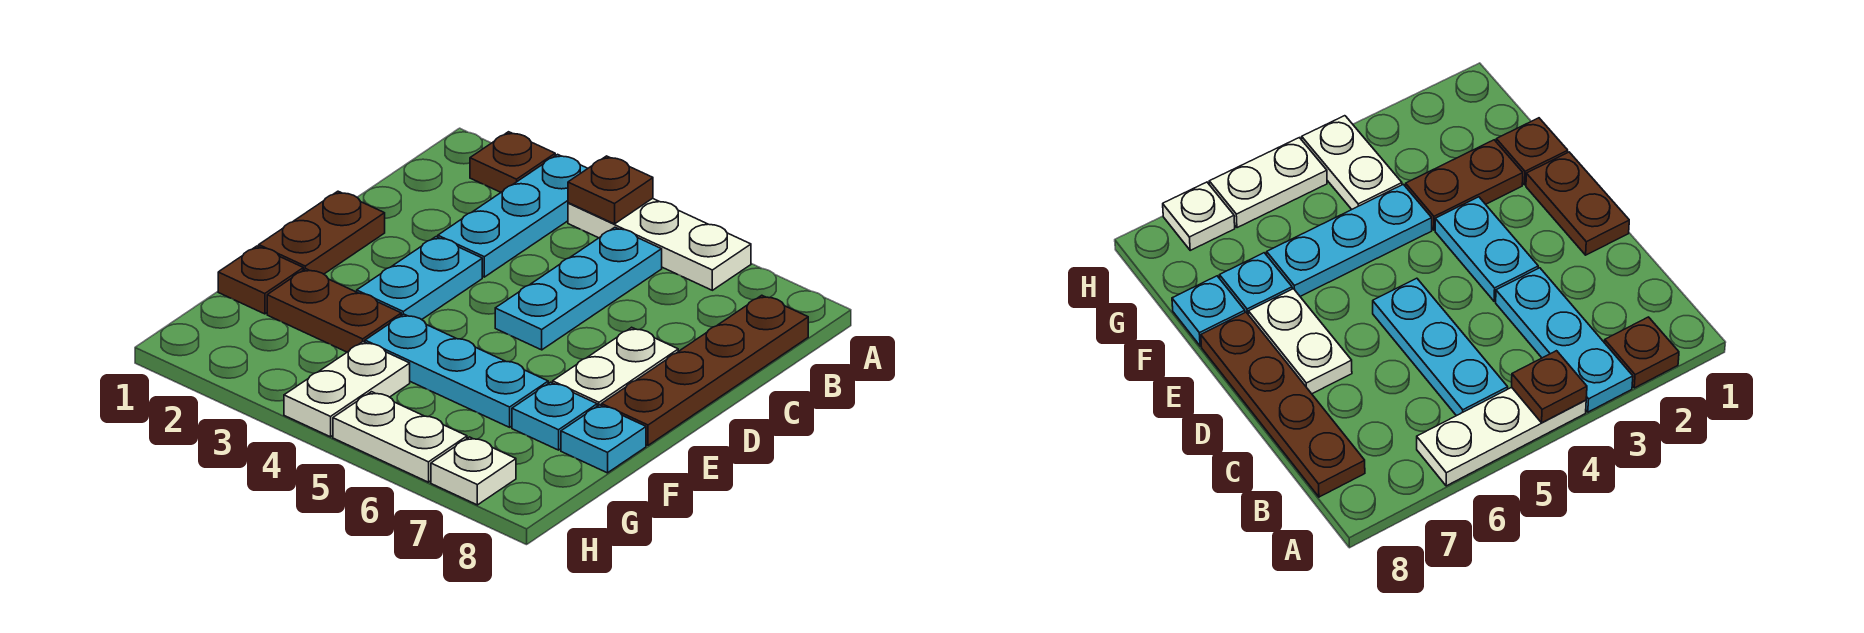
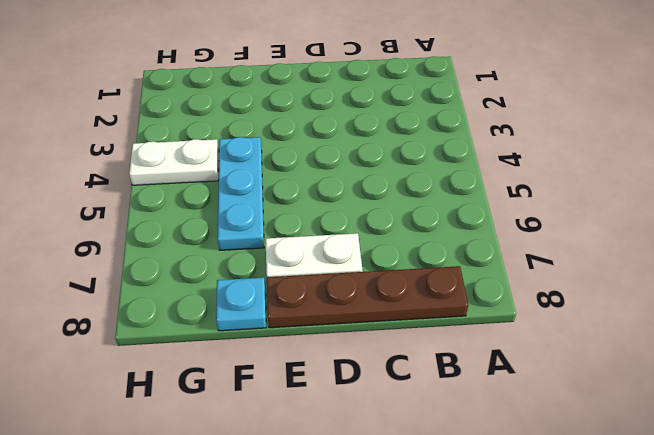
none -> brown plate A2 level 1
none -> cyan plate A3:C3 level 1
none -> white plate A4:A6 level 1

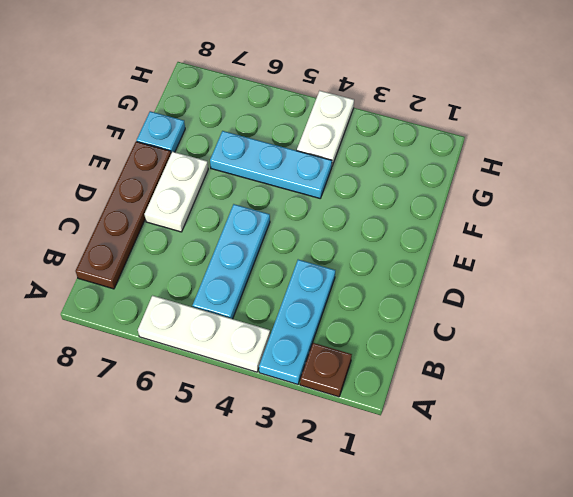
none -> brown plate D1:E1 level 1
none -> cyan plate D3:E3 level 1
none -> brown plate F1 level 1

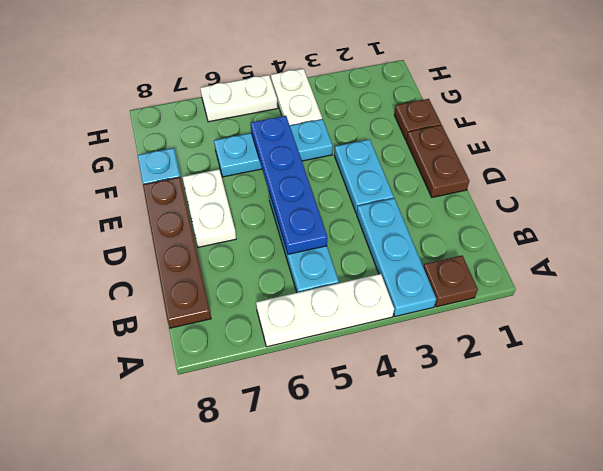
blue plate C5:F5 level 2 -> none
none -> brown plate F2:F3 level 1
none -> cyan plate F7 level 1
none -> white plate H7 level 1

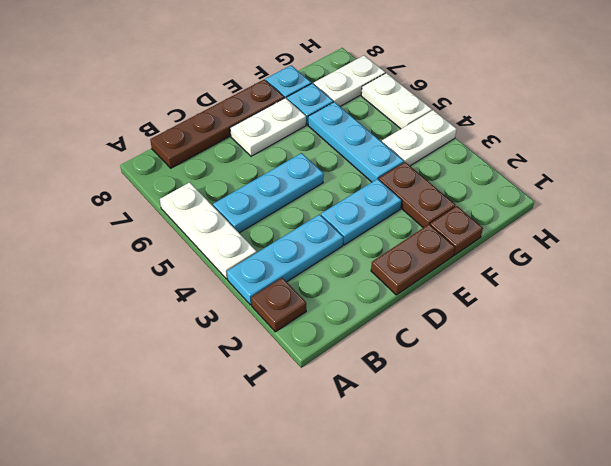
white plate G7:H7 level 1 -> white plate H7 level 1
none -> brown plate A4 level 2

